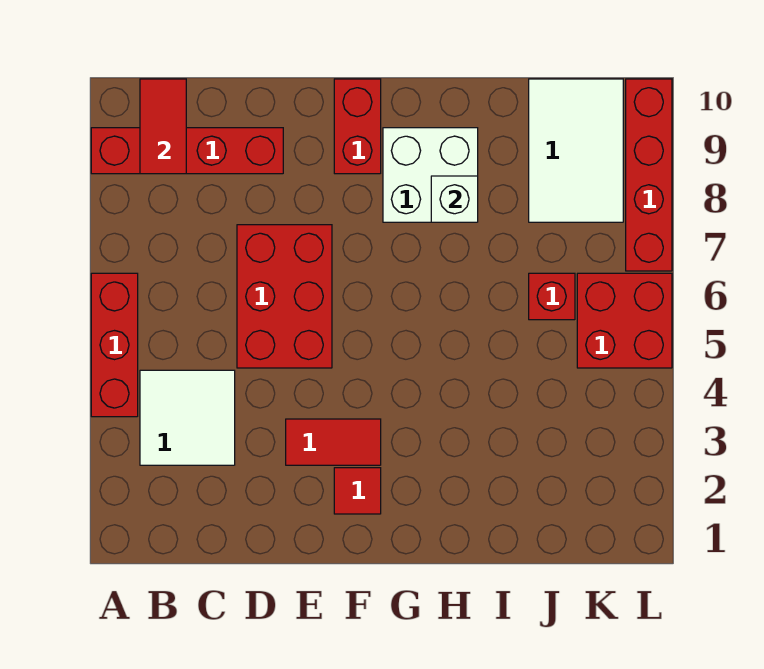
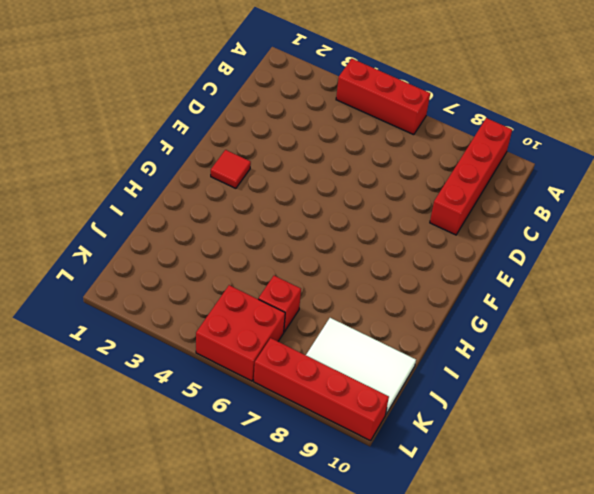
none -> white tile B3:C4 level 1
none -> red brick D5:E7 level 1
none -> red tile E3:F3 level 1

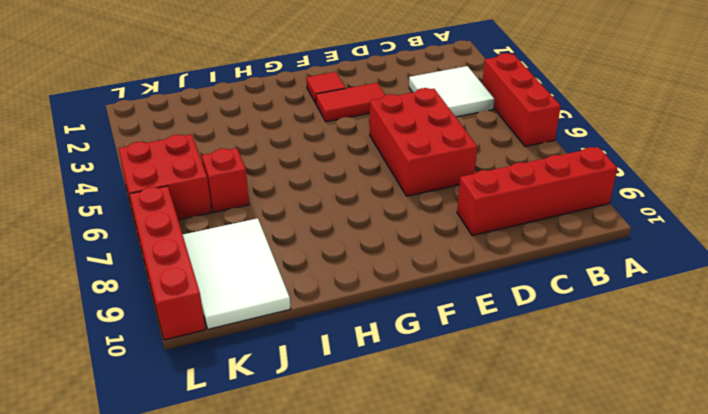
none -> red brick F9:F10 level 1
none -> white brick G8:H9 level 1
none -> red tile B9:B10 level 2

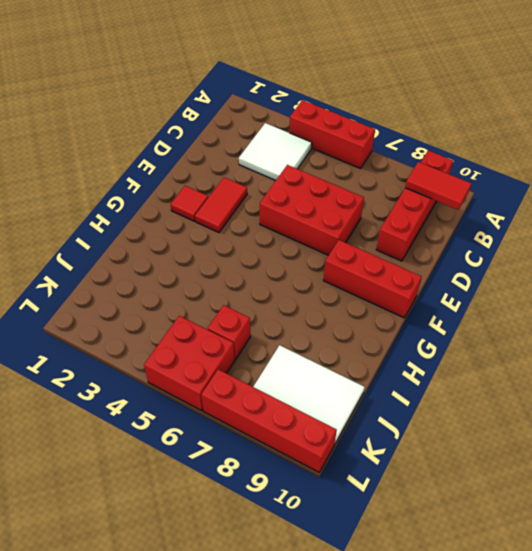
red brick F8:F10 level 1 -> red brick F9:F10 level 1
none -> white brick G8:H9 level 1
none -> white brick H8 level 2

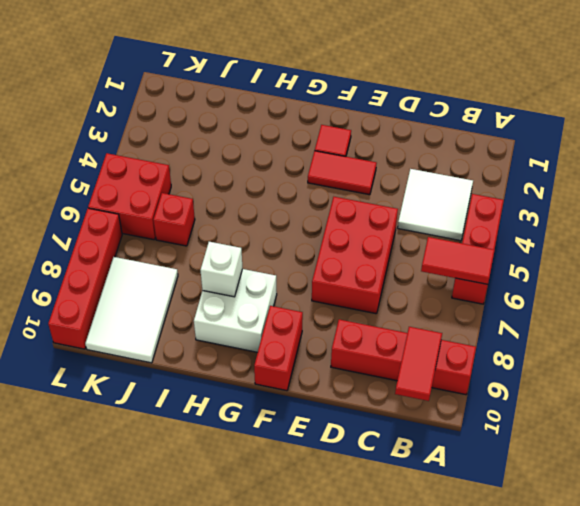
red tile A6:B6 level 2 -> none

